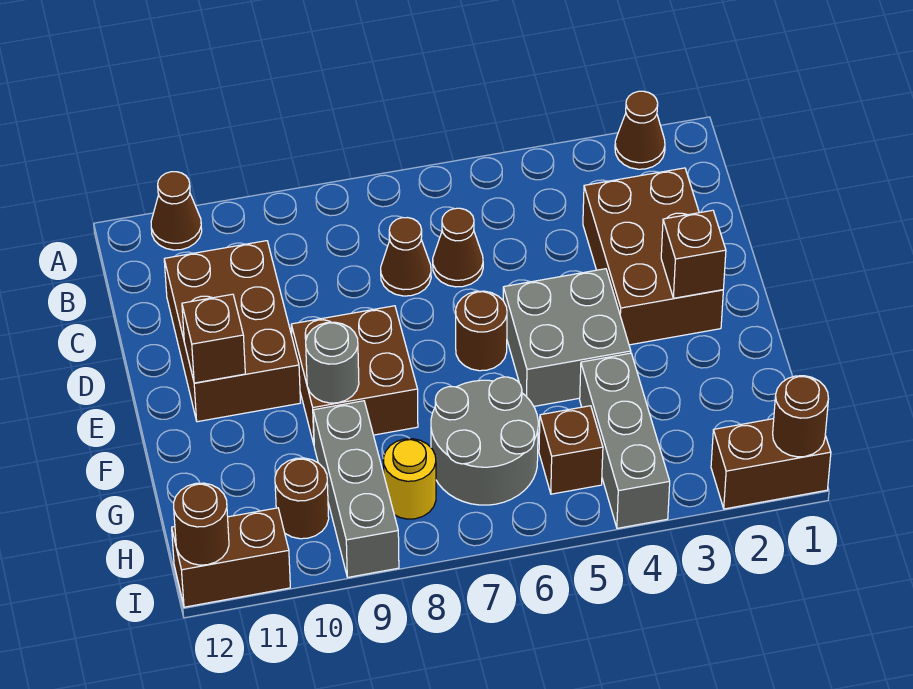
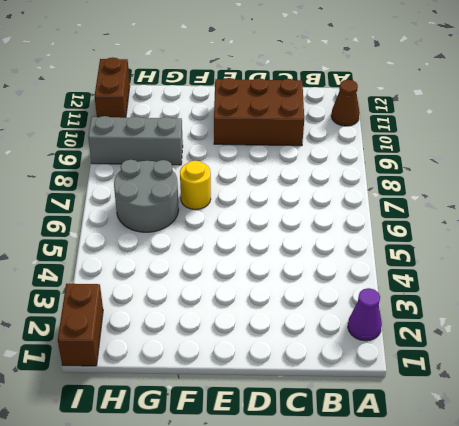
purple cone A2 level 1 -> brown cone A2 level 1
yellow round brick F7 level 1 -> yellow round brick H8 level 1
none -> brown brick C2:E3 level 1
none -> brown cone C6 level 1
none -> brown cone C7 level 1

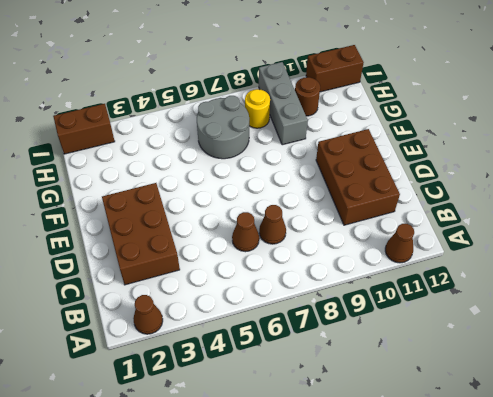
none -> grey brick E4:F5 level 1
none -> brown round brick E6 level 1
none -> brown brick E8:F9 level 1

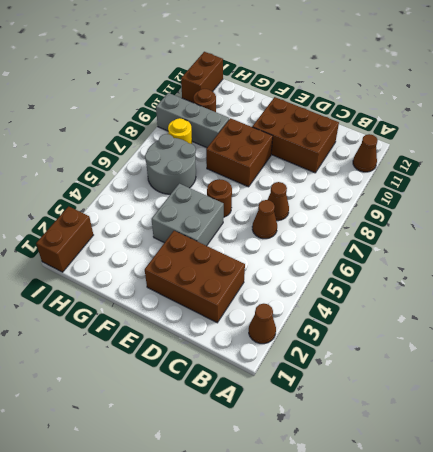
none -> grey brick G4:I4 level 1
none -> brown brick H5 level 1
none -> brown brick E2 level 2

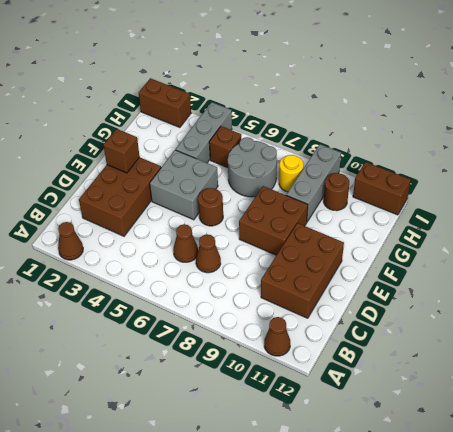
none -> brown brick E11 level 2
none -> grey round brick F9 level 2
none -> brown round brick I1 level 2

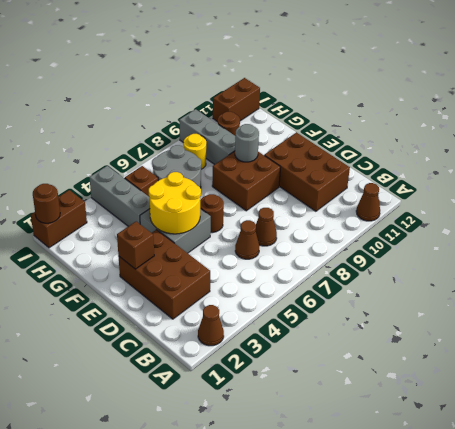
yellow round brick E4:F5 level 2 -> none
none -> brown brick E11 level 2
none -> brown round brick I12 level 2

